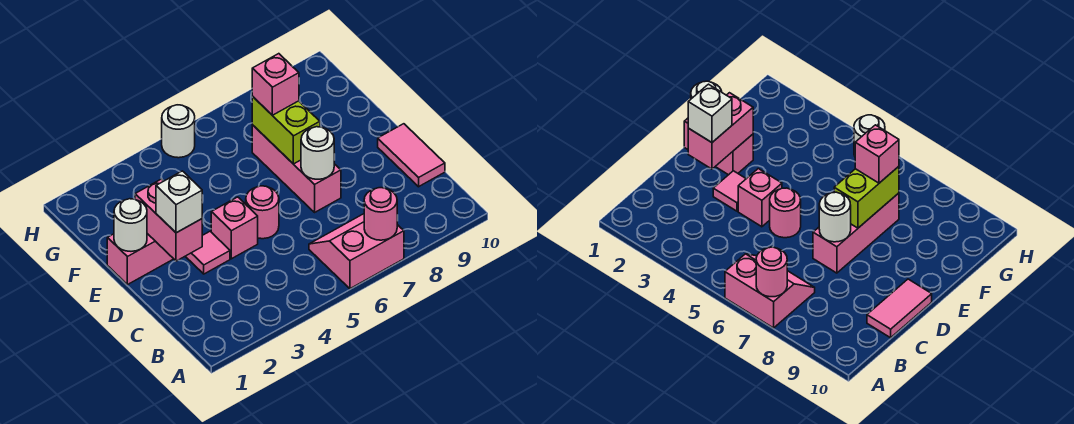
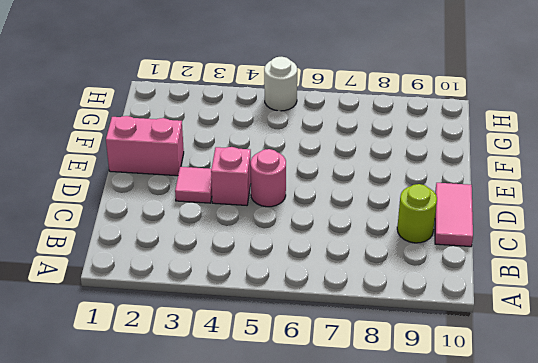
lime round brick C9 level 1 -> none
none -> pink slope A6:B7 level 1 top A
none -> pink brick D7:F7 level 1
none -> pink round brick A7 level 2

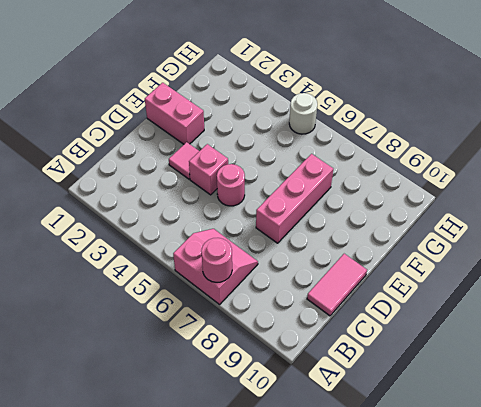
none -> pink brick D2:E2 level 2
none -> white round brick D7 level 2
none -> white round brick E1 level 2

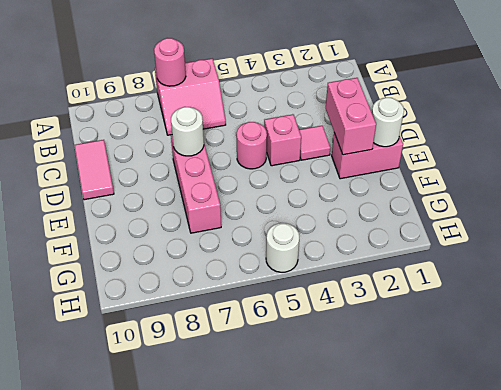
none -> lime brick E7:F7 level 2
none -> white brick D2 level 3
none -> pink brick F7 level 3

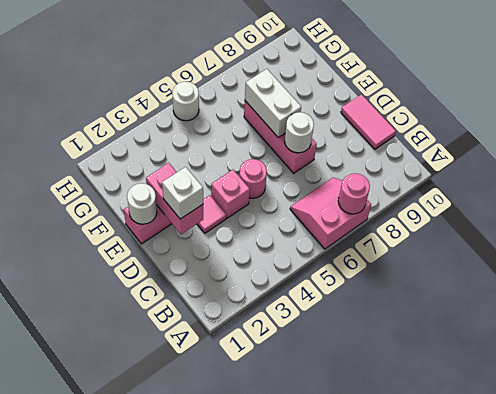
white brick E7:F7 level 2 -> lime brick E7:F7 level 2
none -> pink brick F7 level 3

